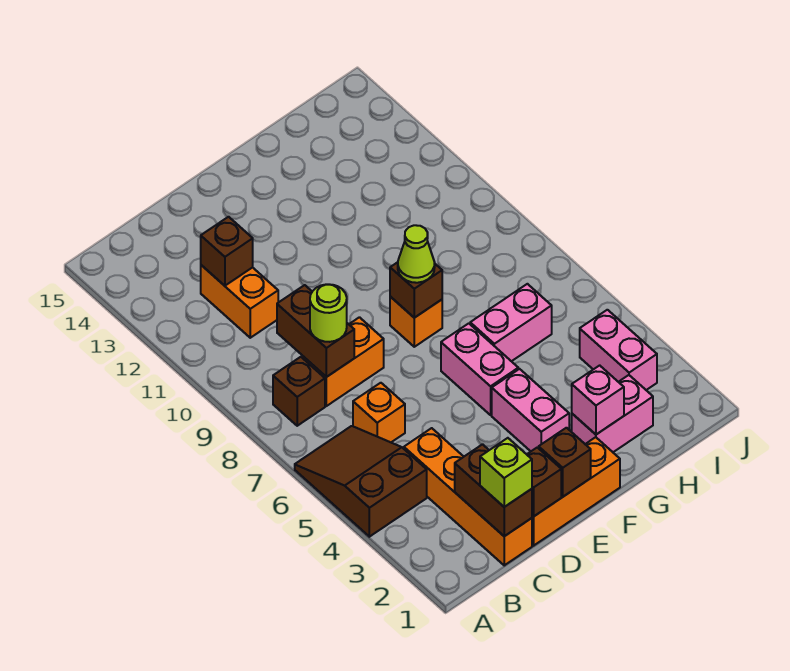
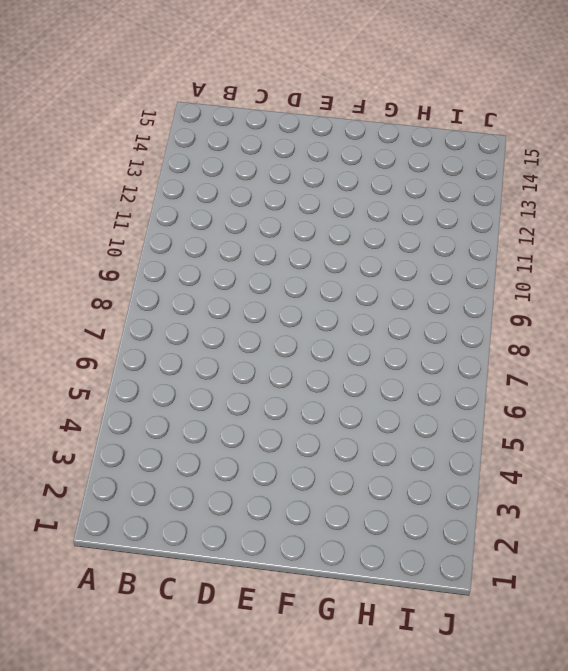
none -> brown slope A4:B6 level 1 top 4
none -> brown brick B8 level 1
none -> orange brick C1:C4 level 1

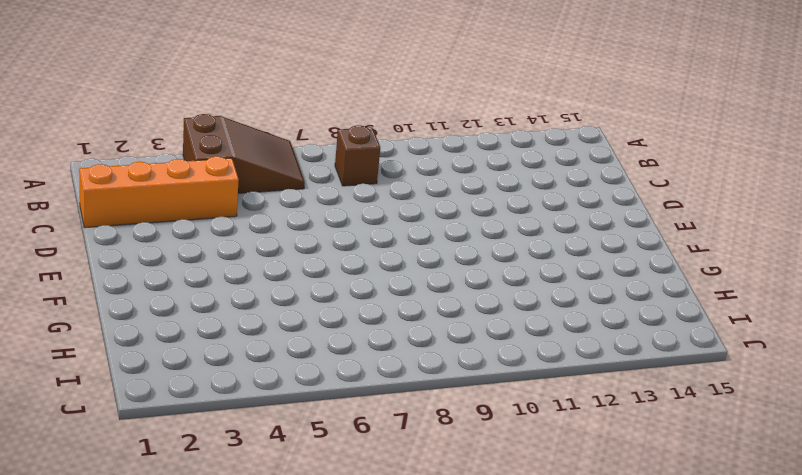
none -> orange brick C6 level 1
none -> orange brick C8:D8 level 1
none -> orange brick C11:C12 level 1

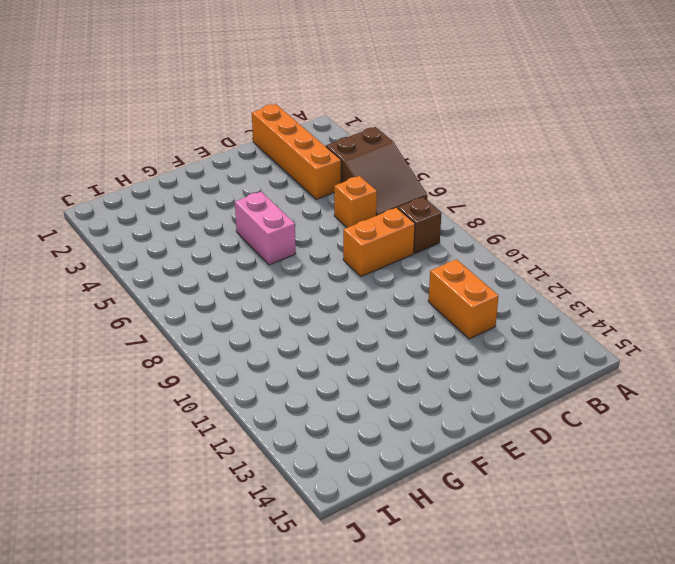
none -> orange brick D1:F1 level 1
none -> pink brick F3:F4 level 1
none -> orange brick F8 level 1

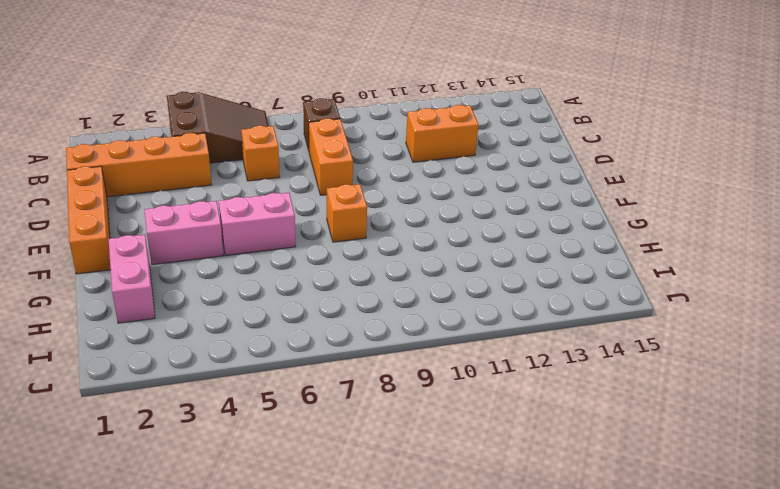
none -> pink brick G6:H6 level 1
none -> pink brick I3:I4 level 1
none -> brown brick C1:C2 level 2

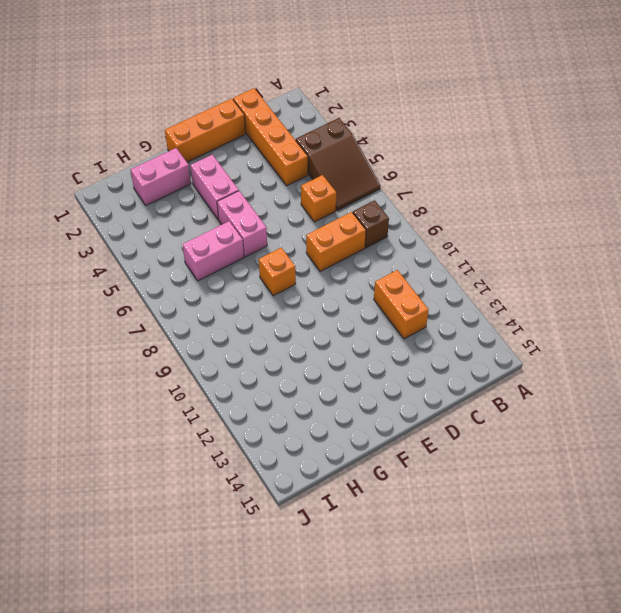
none -> pink brick I3:I4 level 1
none -> brown brick C1:C2 level 2
none -> brown brick C8:C9 level 2

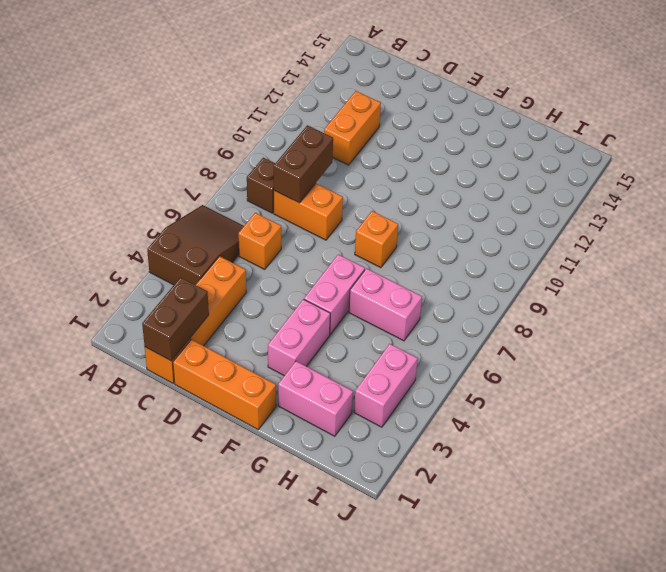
none -> brown brick C12 level 2
none -> brown brick D1 level 2
none -> brown brick E1 level 2

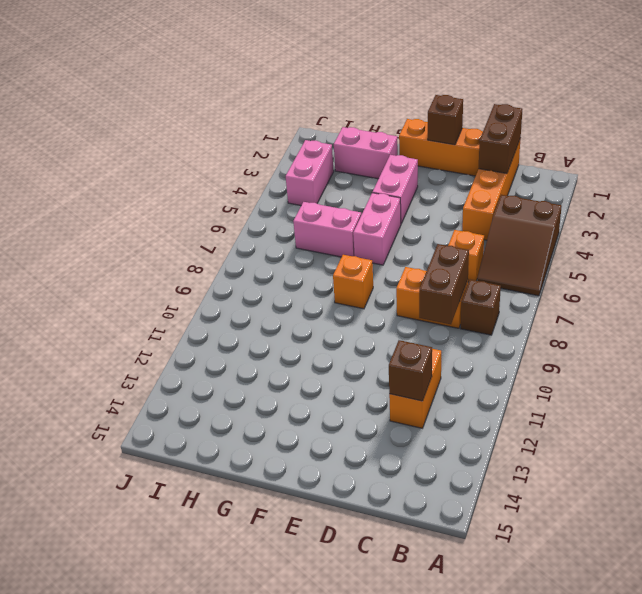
none -> brown brick D1 level 2
none -> brown brick F8 level 2
none -> pink brick G2 level 2

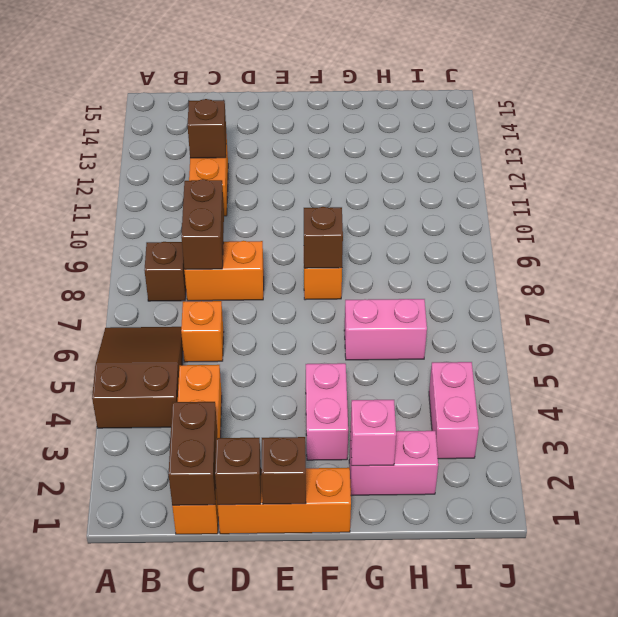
none -> pink brick F5:F6 level 1
none -> lime brick C1 level 3
none -> lime round brick C8 level 3

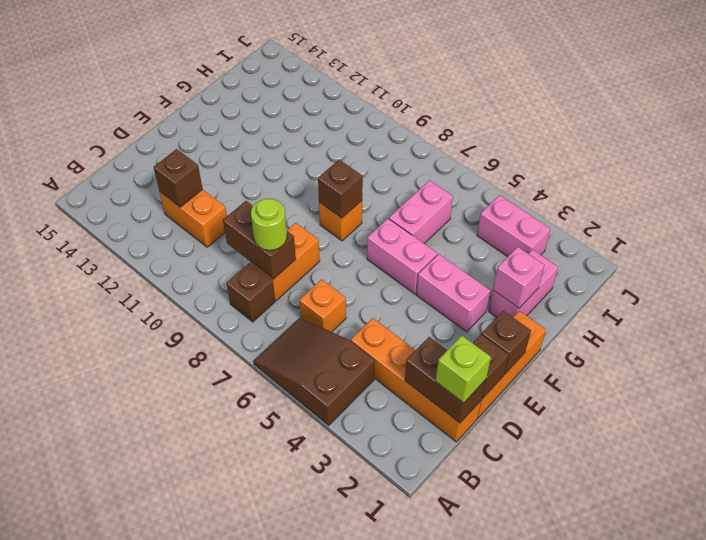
none -> lime cone F8 level 3

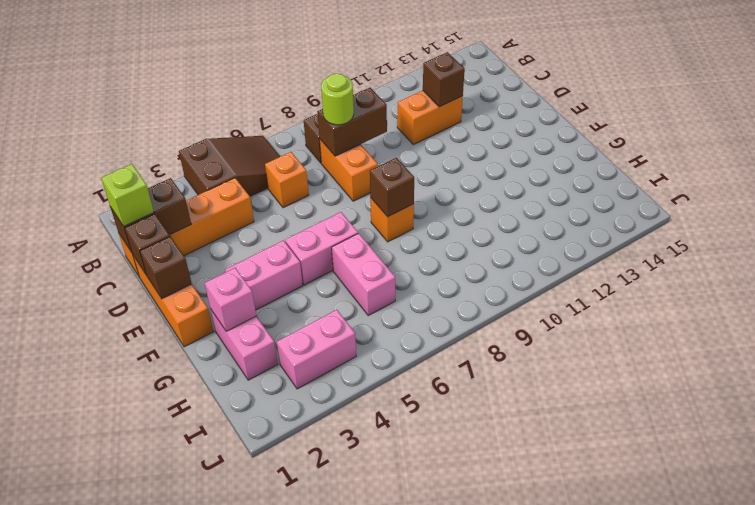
none -> lime cone F8 level 3

